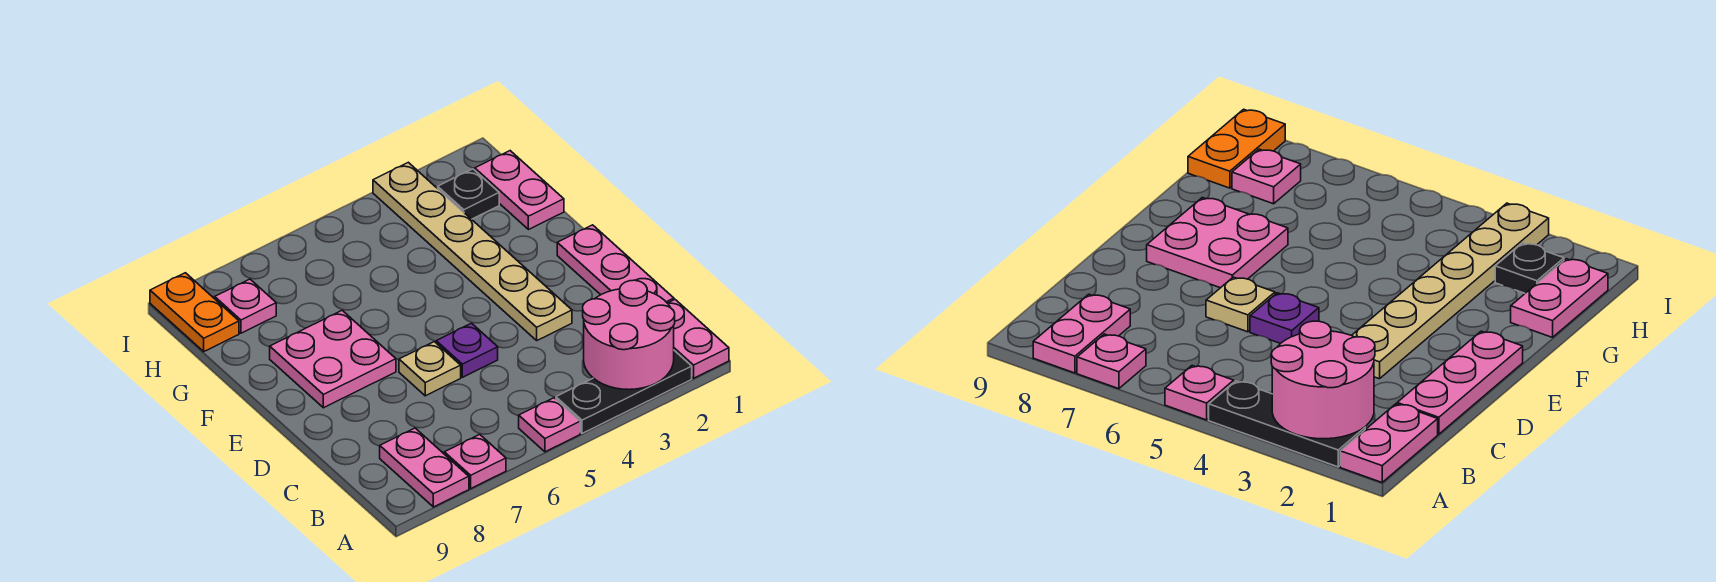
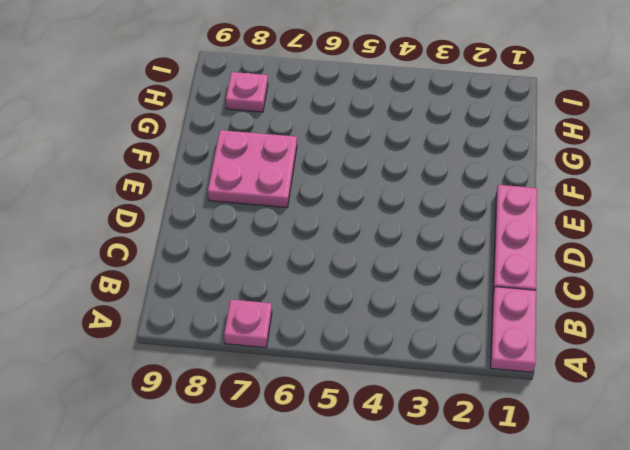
none -> black plate A2:A4 level 1
none -> pink plate A5 level 1
none -> pink plate A8:B8 level 1

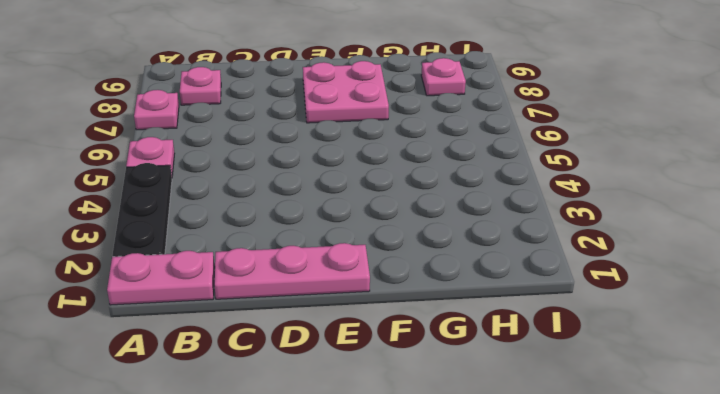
pink plate B8 level 1 -> pink plate A8:B8 level 1
none -> tan plate D3:I3 level 1
none -> purple plate D5 level 1
none -> tan plate D6 level 1

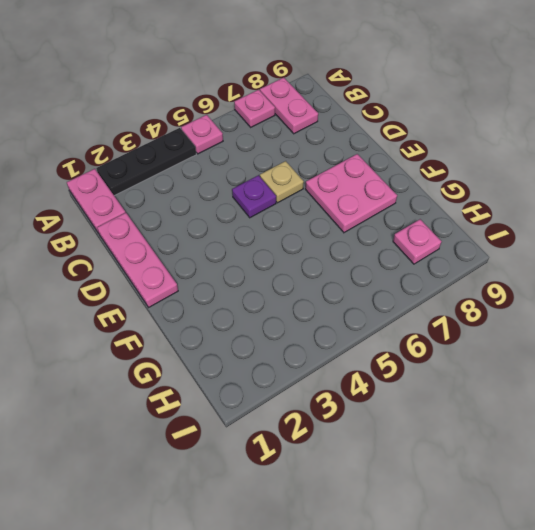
none -> tan plate D3:I3 level 1
none -> pink plate G1:H1 level 1
none -> black plate H2 level 1

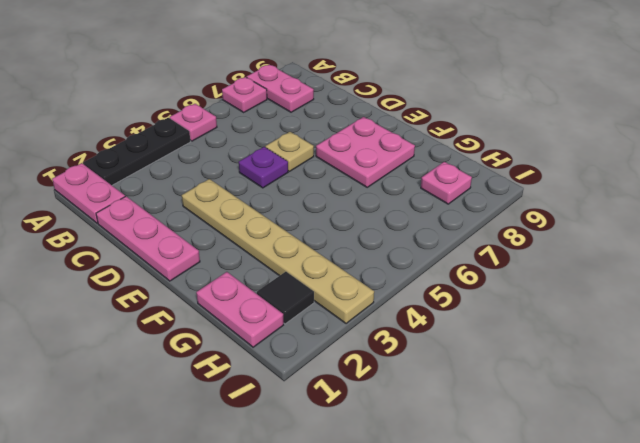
black tile H2 level 1 -> black plate H2 level 1
none -> orange plate H9:I9 level 1
none -> pink round brick A2:B3 level 2

